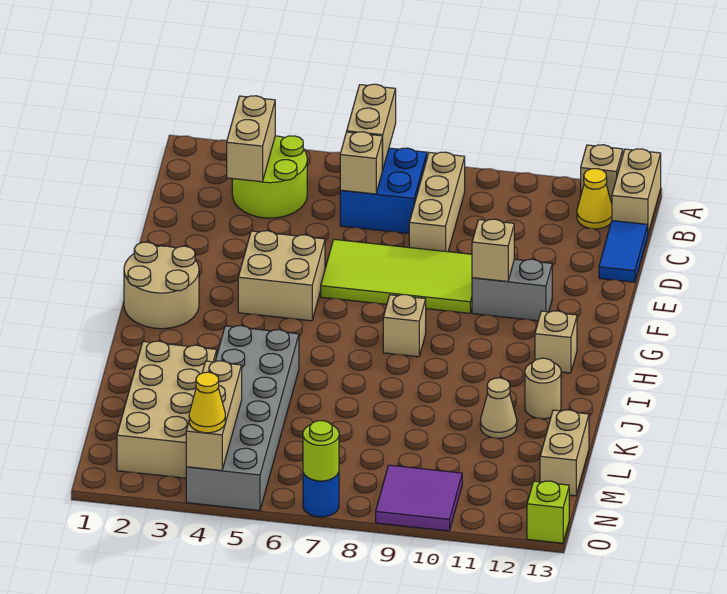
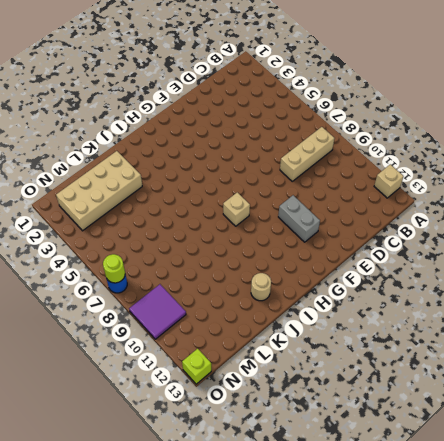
none -> tan brick A13:B13 level 1
none -> lime round brick B3:C4 level 1
none -> blue brick B6:C7 level 1

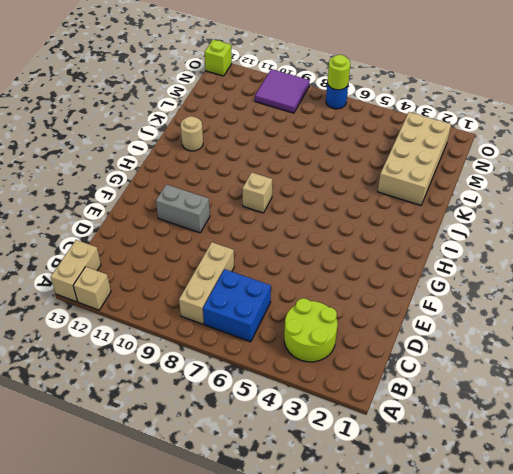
none -> yellow cone B12 level 1
none -> blue tile C13:D13 level 1
none -> lime tile E6:F9 level 1

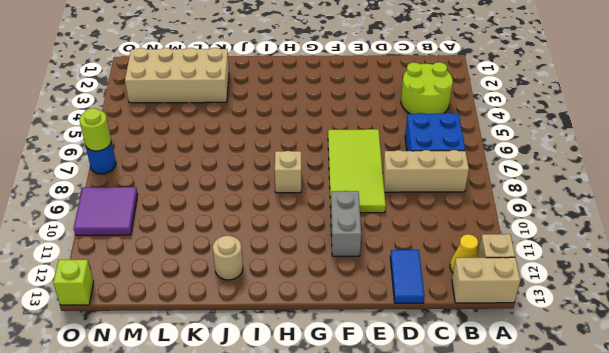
blue tile D12:D13 level 1 -> blue tile C13:D13 level 1
none -> tan brick F4:G5 level 1
none -> tan round brick G1:H2 level 1
none -> tan brick H12 level 1

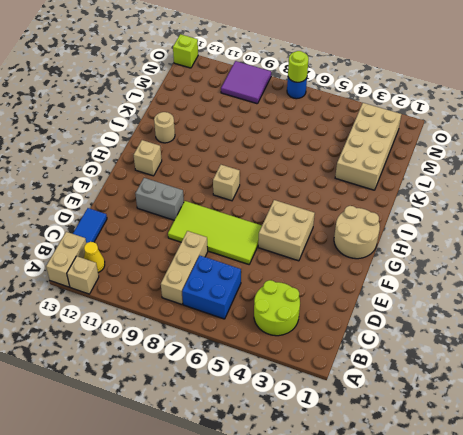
none -> grey brick J4:O5 level 1
none -> tan cone K11 level 1
none -> tan brick L13:M13 level 1

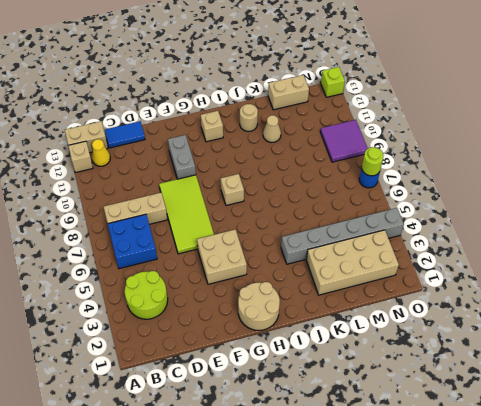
grey brick J4:O4 level 1 -> grey brick J4:O5 level 1
none -> tan brick A6:B6 level 2
none -> tan brick B3:C3 level 2
none -> tan brick C6 level 2

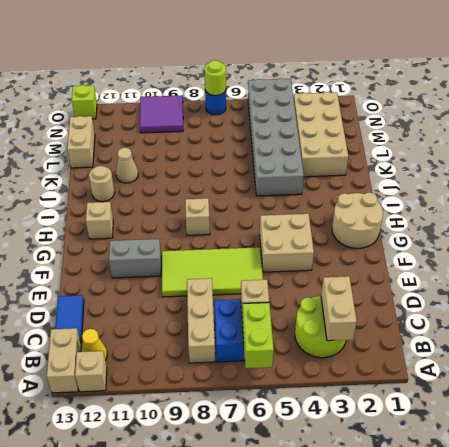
lime brick A6:B6 level 2 -> tan brick A6:B6 level 2
none -> tan brick F10 level 2
none -> tan brick M4:O4 level 2
none -> yellow cone O4 level 3

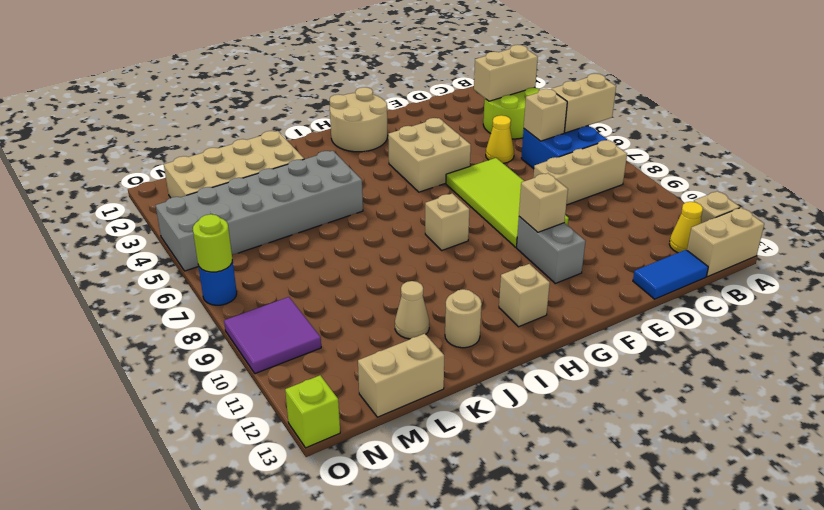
yellow cone D5 level 1 -> yellow cone O4 level 3
none -> tan brick M4:O4 level 2

